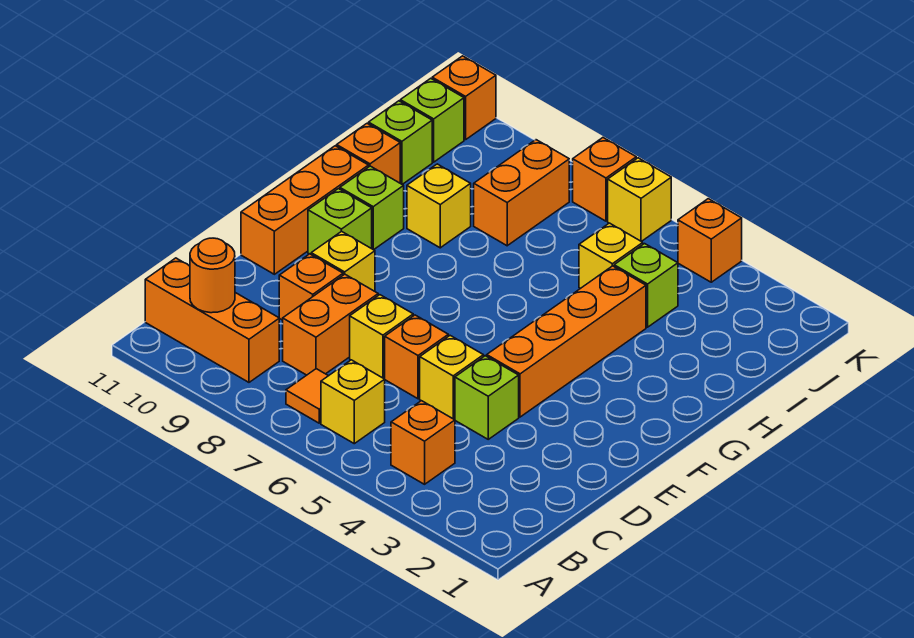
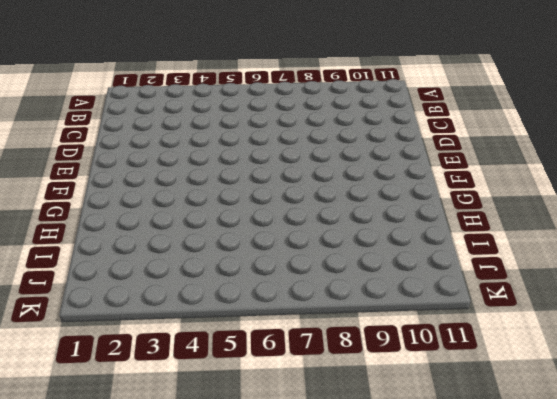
none -> orange brick B4 level 1
none -> yellow brick B6 level 1
none -> orange tile B7 level 1

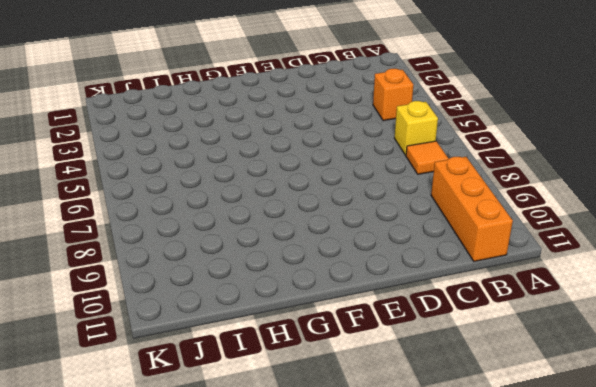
none -> orange brick C8:D8 level 1
none -> lime brick D4 level 1
none -> yellow brick D5 level 1

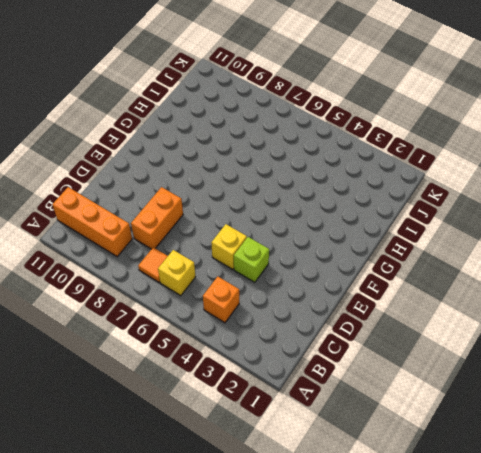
none -> orange brick D6 level 1
none -> yellow brick D7 level 1
none -> orange brick D9 level 1

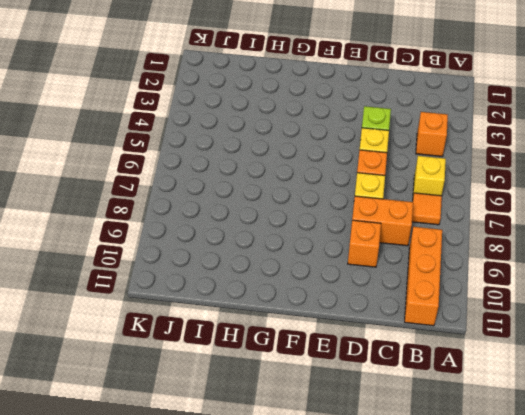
none -> orange brick E4:H4 level 1
none -> yellow brick E9 level 1
none -> orange brick E11:G11 level 1

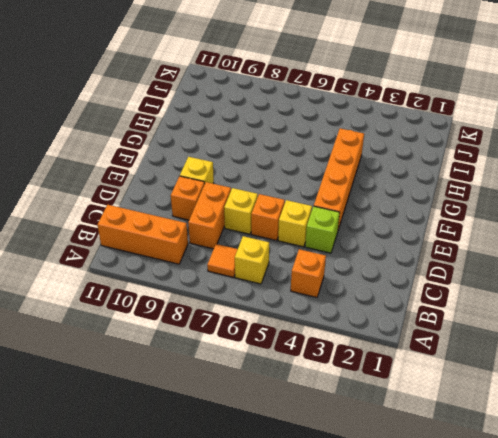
none -> orange brick E11:G11 level 1
none -> lime brick F10 level 1
none -> lime brick G10 level 1

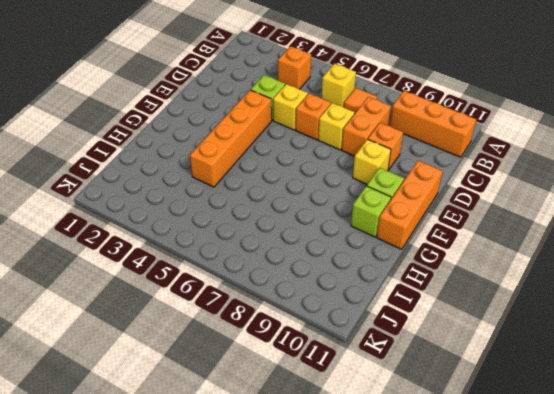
none -> yellow brick H9 level 1
none -> orange brick H11 level 1
none -> lime brick I4 level 1

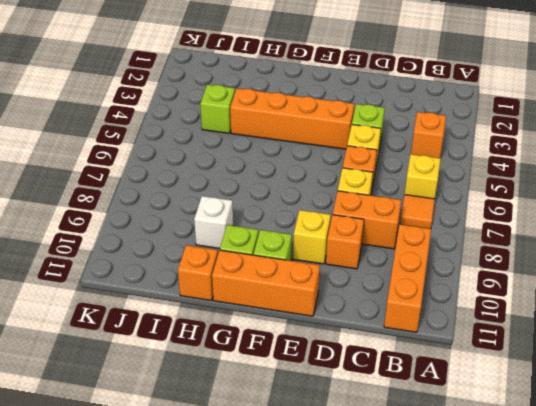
white brick H9 level 1 -> yellow brick H9 level 1
none -> yellow brick I5 level 1
none -> orange brick I8:J8 level 1
none -> lime brick I11 level 1

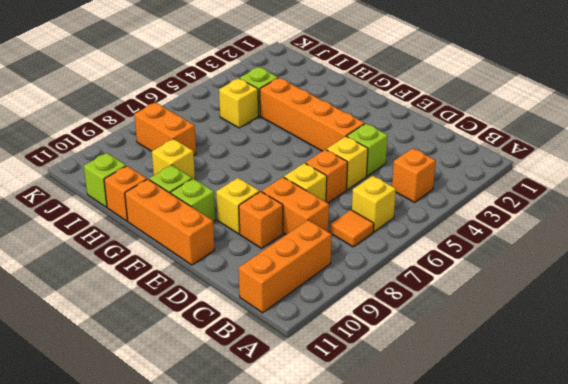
none -> lime brick J11 level 1
none -> orange brick K4 level 1
none -> yellow brick K6 level 1

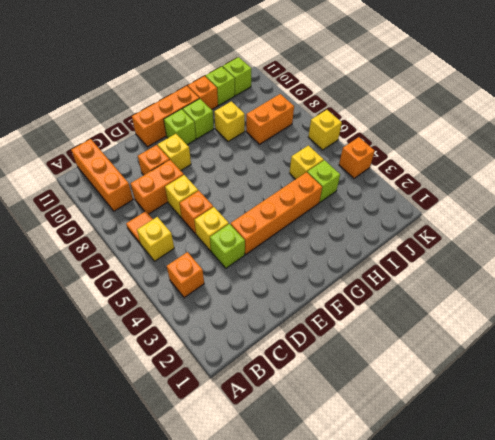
none -> orange brick K7 level 1
none -> orange brick K11 level 1
none -> orange round brick B10 level 2

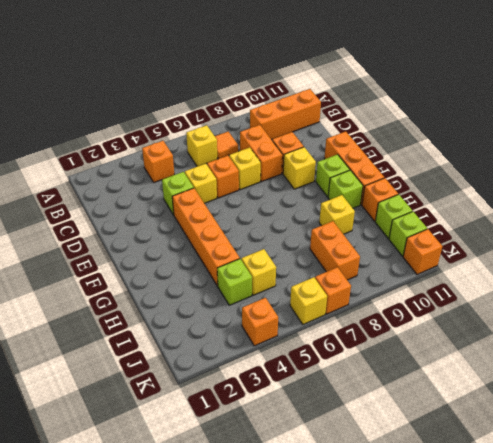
none -> orange round brick B10 level 2

